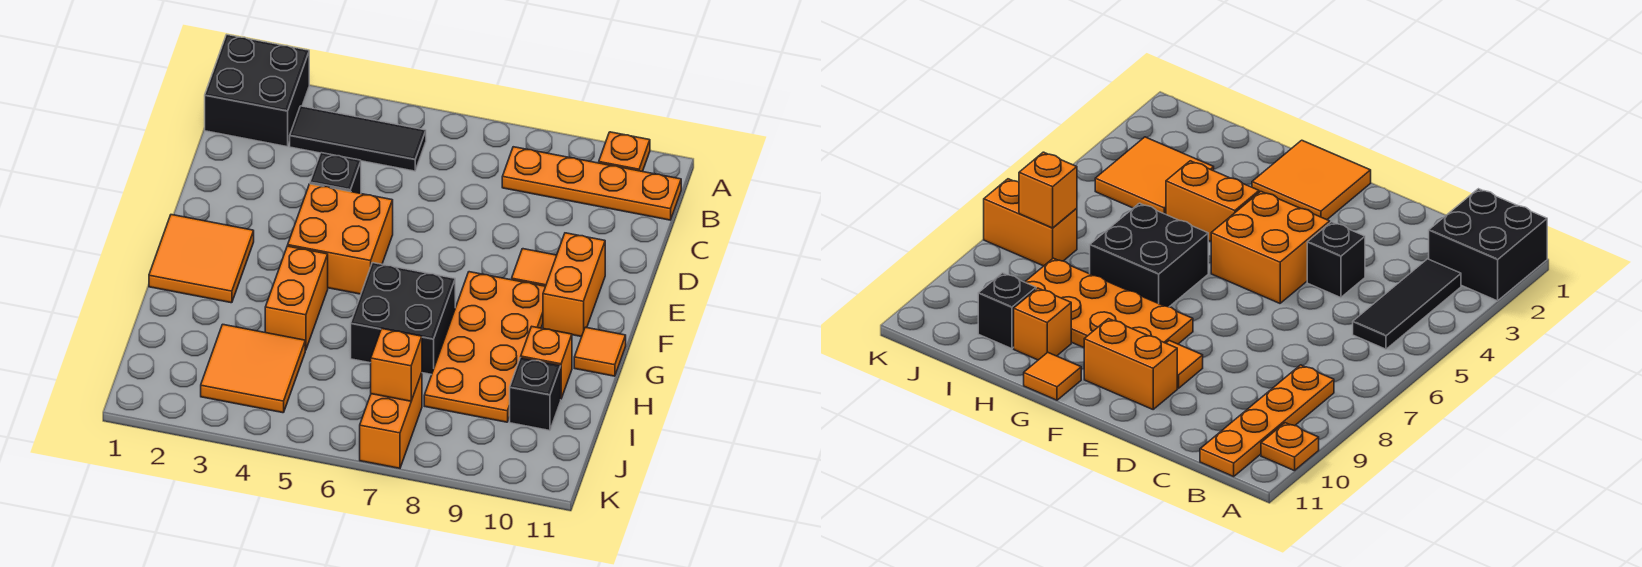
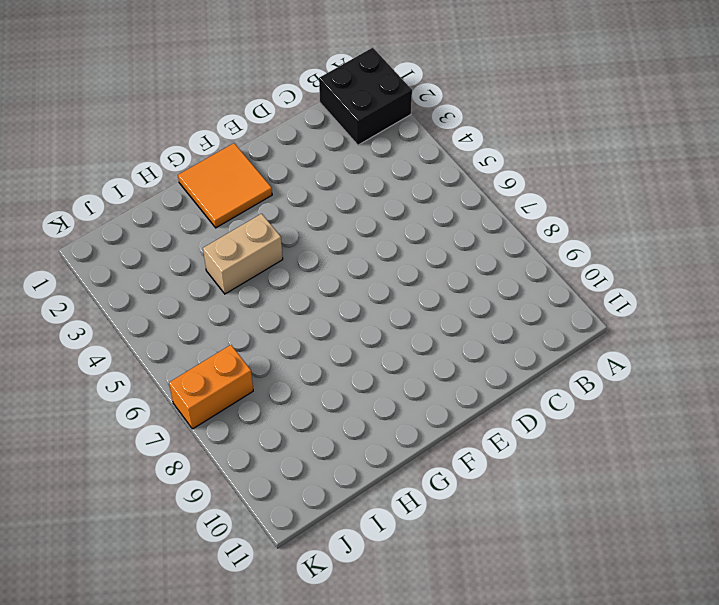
tan brick G4:H4 level 1 -> orange brick G4:H4 level 1
none -> orange plate A10 level 1
none -> black tile B3:B5 level 1
none -> orange plate B8:B11 level 1

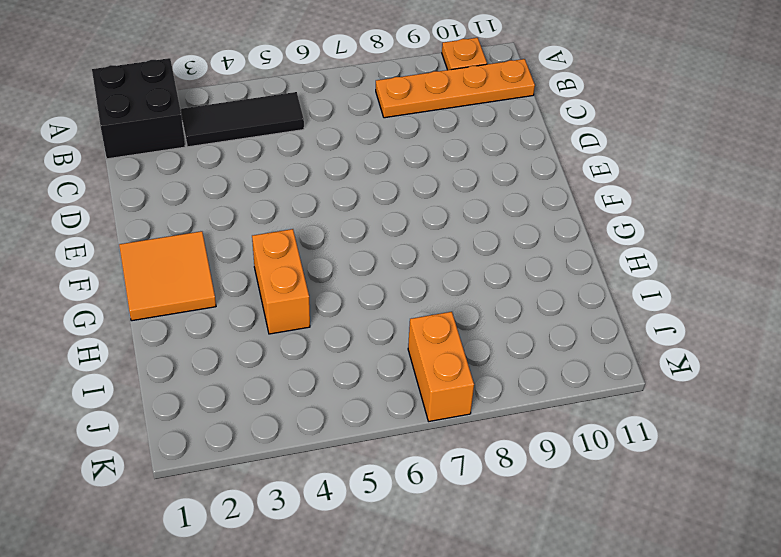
none -> black brick D4 level 1
none -> orange brick E4:F5 level 1
none -> orange tile E9 level 1

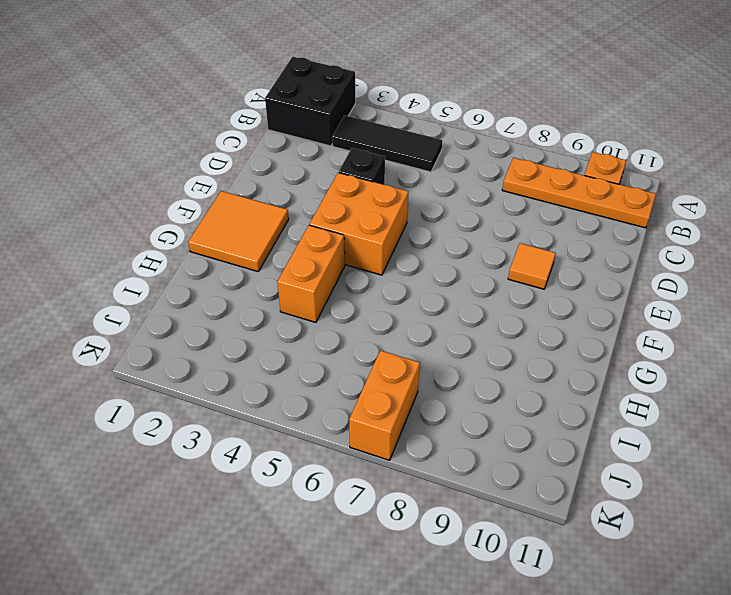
none -> orange brick E10:F10 level 1
none -> orange plate F8:I9 level 1
none -> black brick G6:H7 level 1

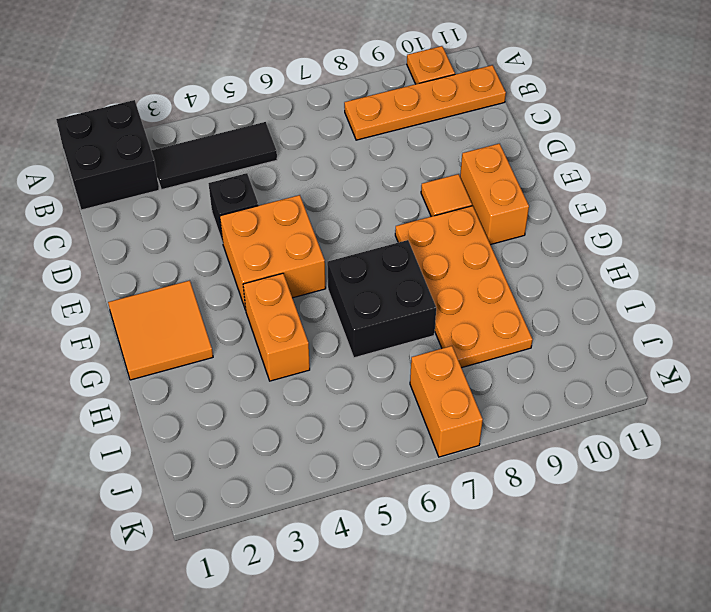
none -> orange tile G11 level 1
none -> orange brick H10 level 1
none -> orange tile I3:J4 level 1

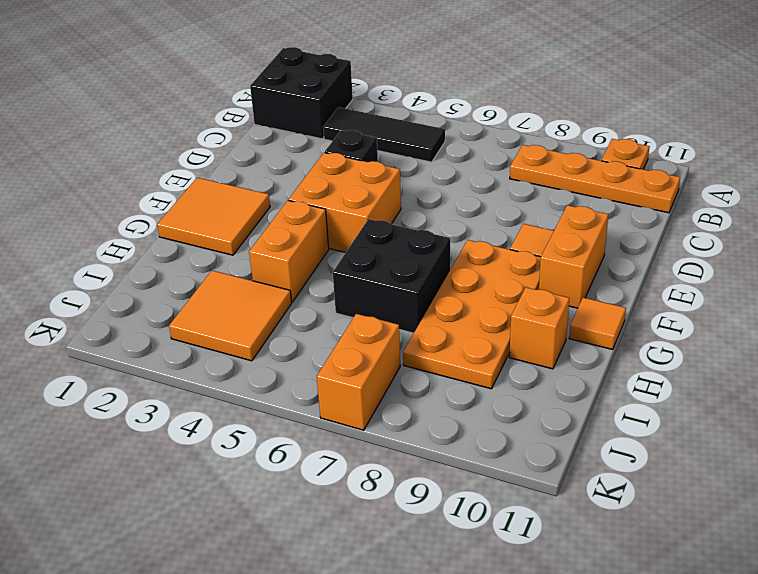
none -> black brick I10 level 1
none -> orange brick J7 level 2

